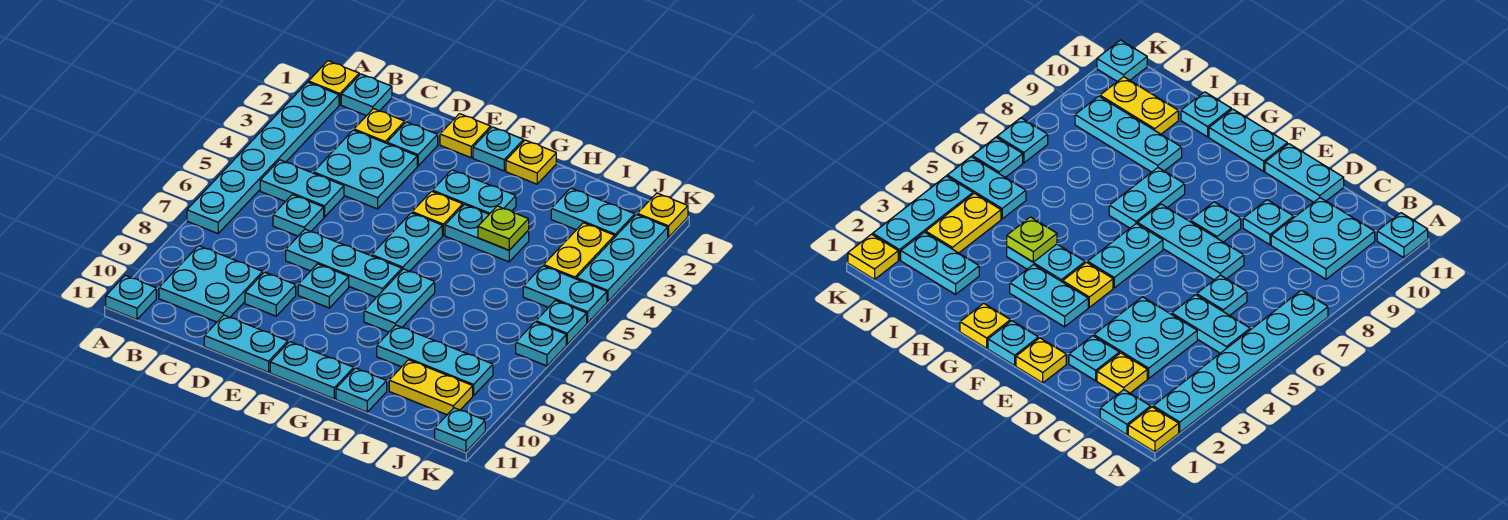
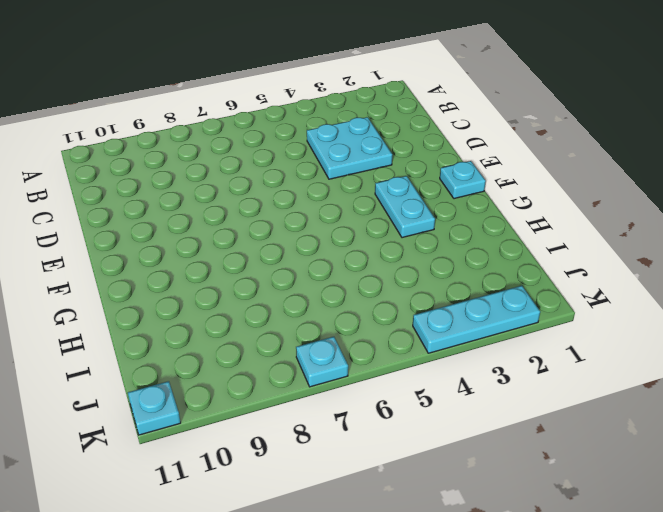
none -> yellow plate A1 level 1
none -> cyan plate A2:A7 level 1
none -> cyan plate A11 level 1
none -> cyan plate B1 level 1

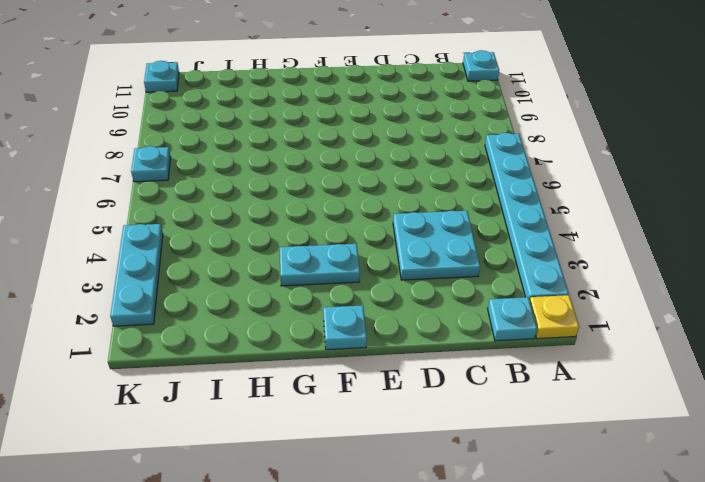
none -> cyan plate B5:C5 level 1
none -> cyan plate B9:C10 level 1
none -> yellow plate C2 level 1
none -> cyan plate C6 level 1

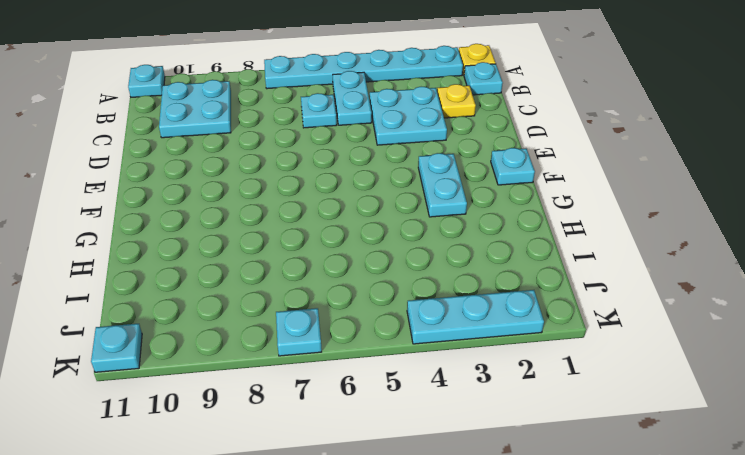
none -> cyan plate D2 level 1
none -> cyan plate D7:F7 level 1
none -> cyan plate D9 level 1
none -> cyan plate D11:E11 level 1

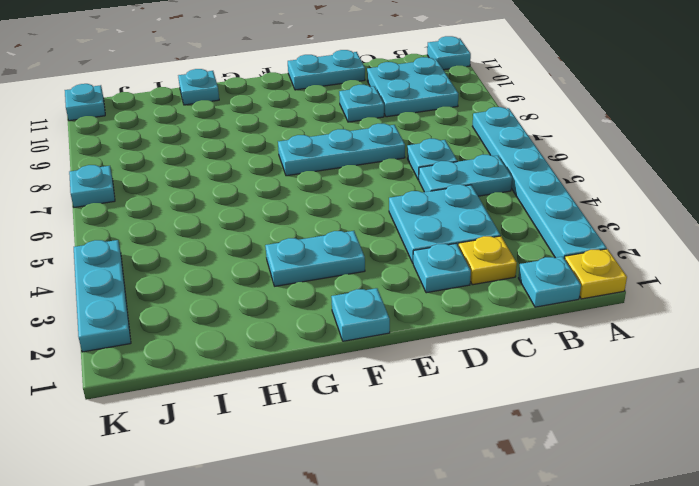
none -> yellow plate E1 level 1
none -> cyan plate E8 level 1
none -> yellow plate F4 level 1
none -> cyan plate F5:F6 level 1

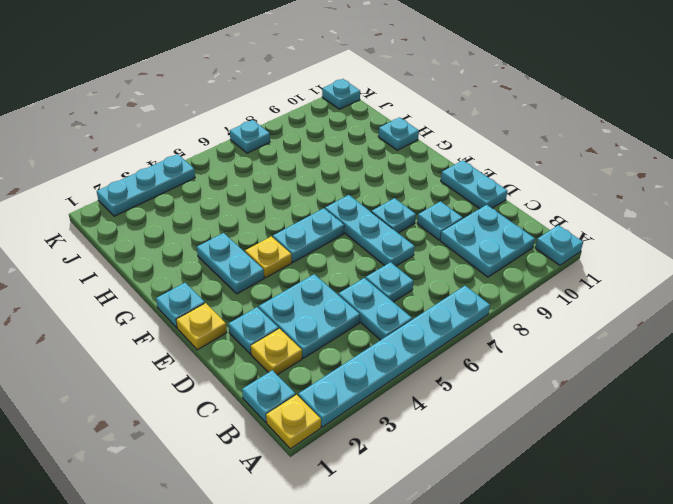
none -> cyan plate F11:G11 level 1
none -> yellow plate G1 level 1
none -> cyan plate G4:H4 level 1
none -> cyan plate G7:G8 level 1

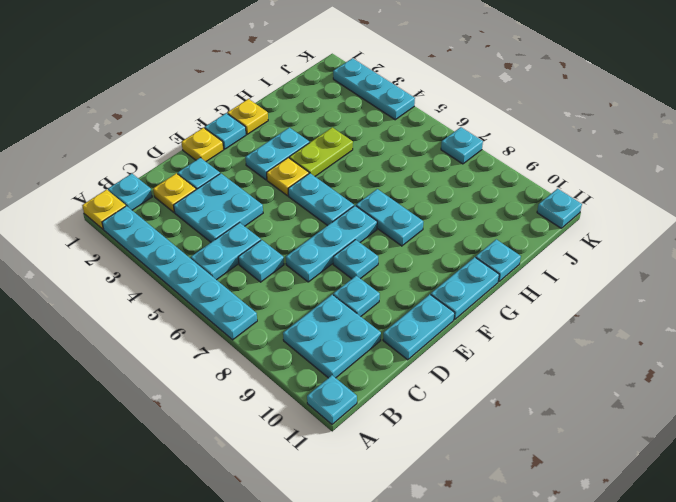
lime plate G4:H4 level 1 -> cyan plate G4:H4 level 1
none -> cyan plate H9:J9 level 1
none -> cyan plate I2:J2 level 1
none -> yellow plate I10:J10 level 1
none -> yellow plate J3:J4 level 1

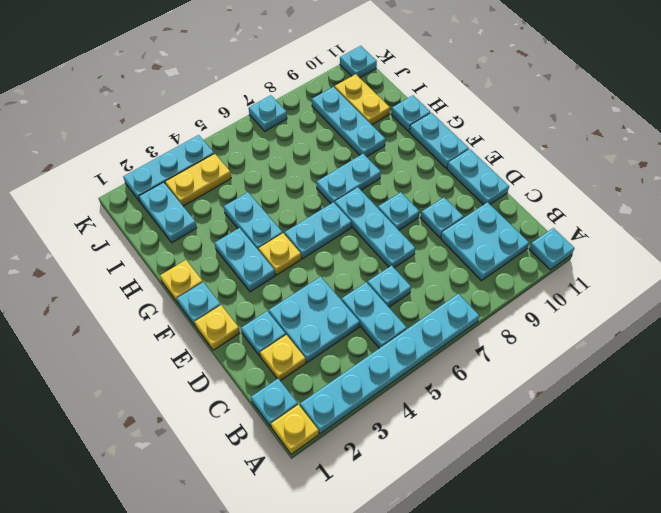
none -> cyan plate J5:K5 level 1
none -> yellow plate K1 level 1
none -> cyan plate K6 level 1
none -> lime plate H4 level 2

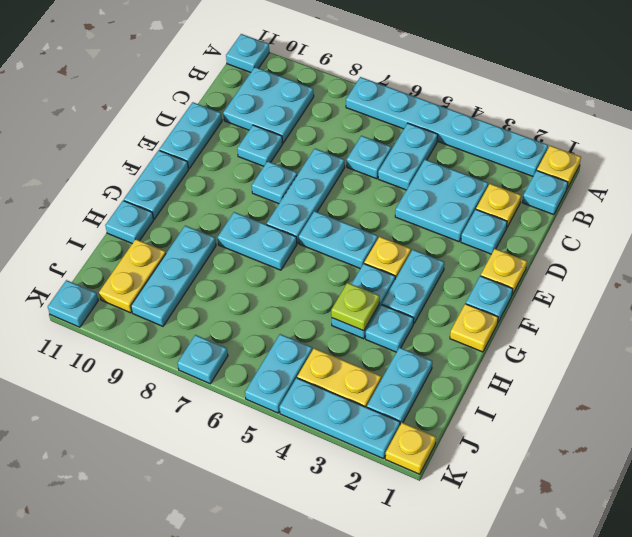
cyan plate H3 level 1 -> cyan plate K6 level 1

